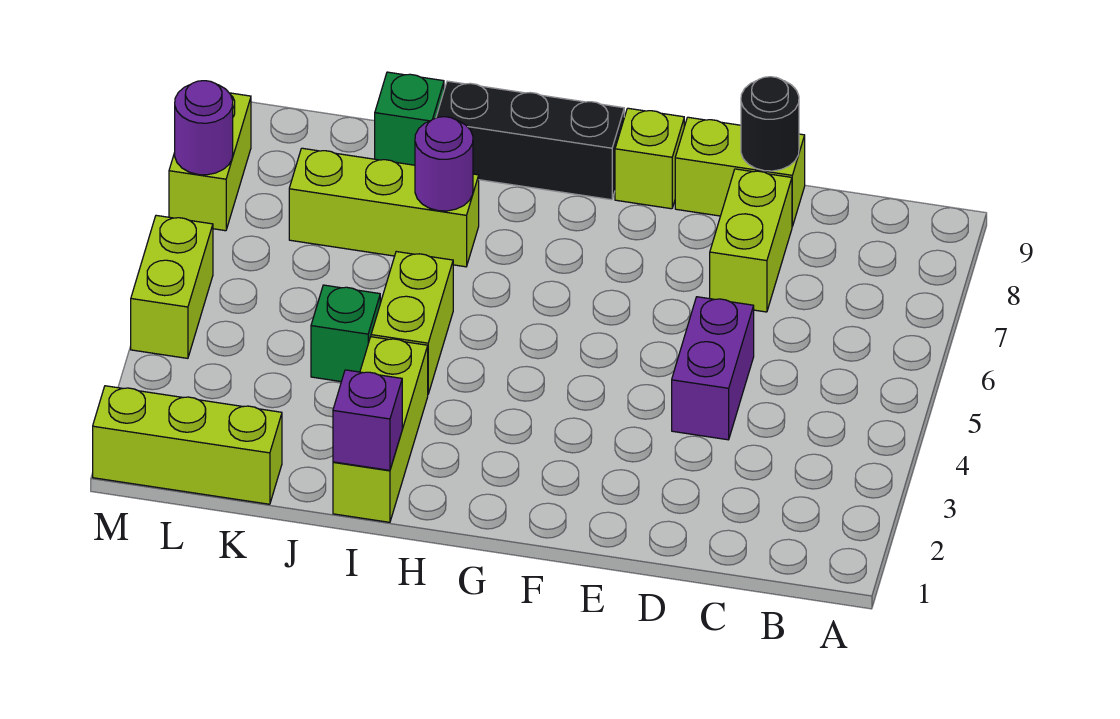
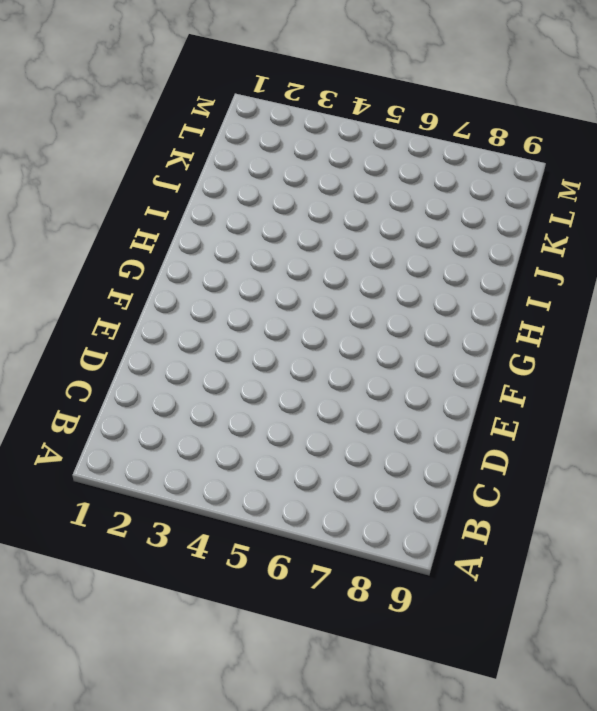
none -> purple brick D4:D5 level 1
none -> lime brick D7:D8 level 1
none -> lime brick D9:E9 level 1

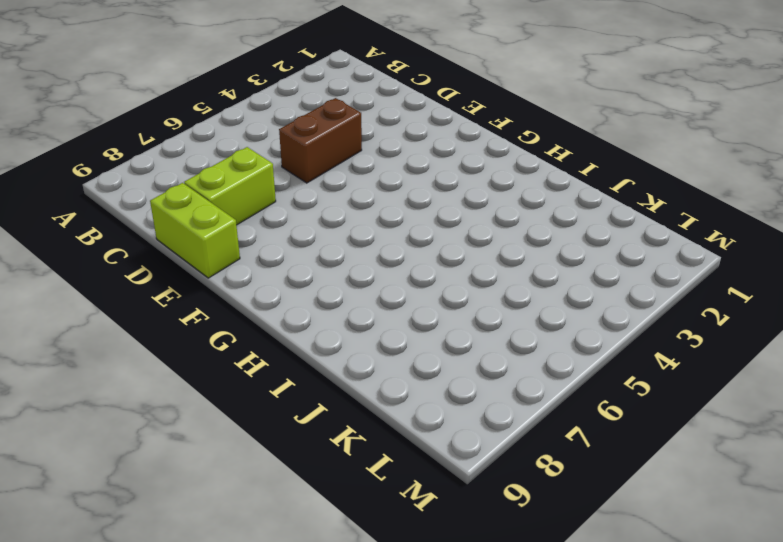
brown brick D4:D5 level 1 -> purple brick D4:D5 level 1
none -> lime brick F9 level 1
none -> black brick G9:I9 level 1
none -> lime brick I1:I3 level 1

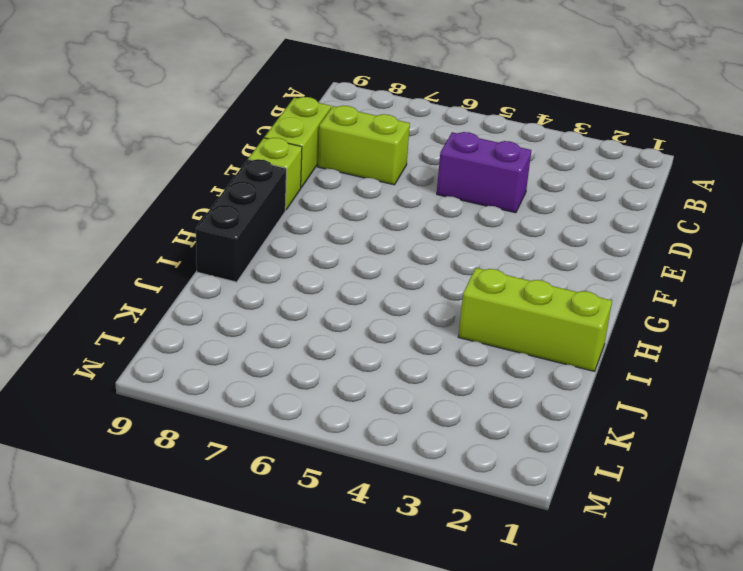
none -> lime brick I4:I5 level 1
none -> lime brick I7:K7 level 1
none -> green brick J4 level 1

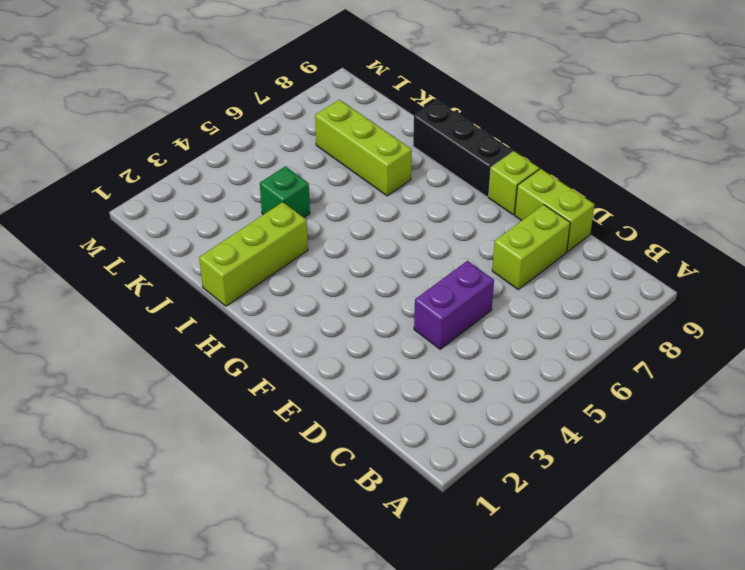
none -> lime brick I4:I5 level 1
none -> green brick J9 level 1
none -> lime brick K1:M1 level 1

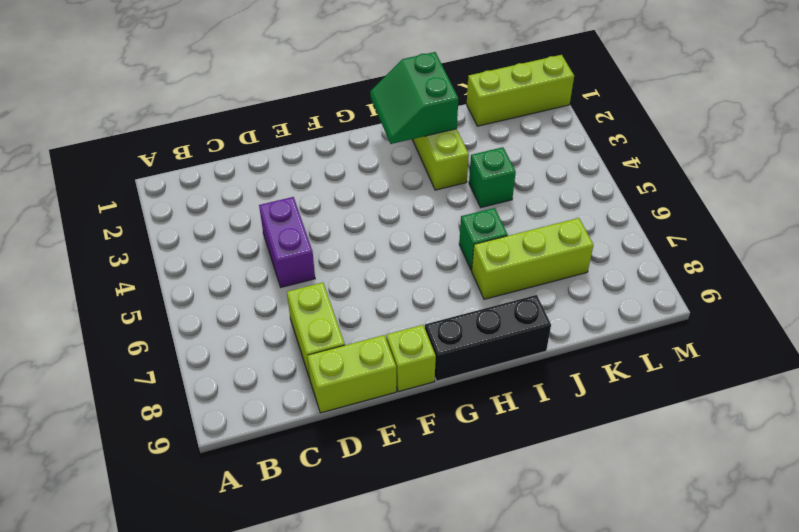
green slope H1:I2 level 2 top I -> purple brick I1 level 2
green brick I6 level 1 -> green brick J9 level 1
none -> lime brick I4:I5 level 1
none -> lime brick M4:M5 level 1
none -> lime brick M7:M8 level 1

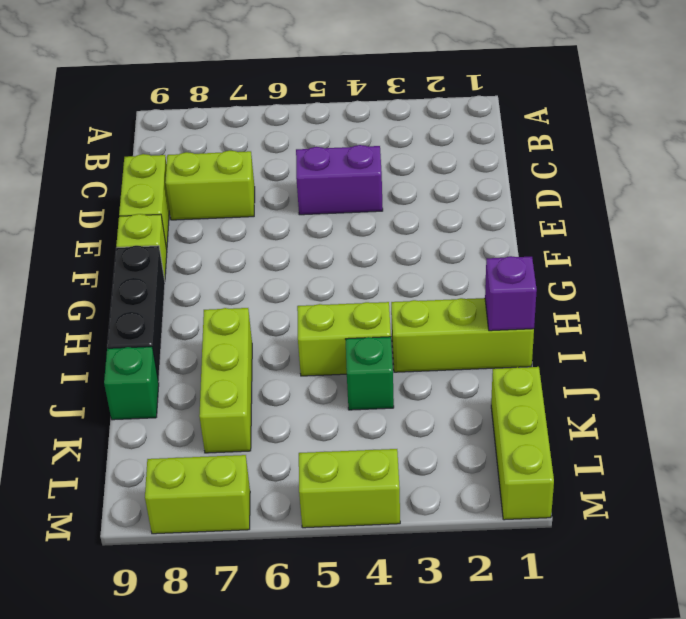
none -> black round brick D9 level 2
none -> purple round brick I7 level 2
none -> purple round brick M7 level 2

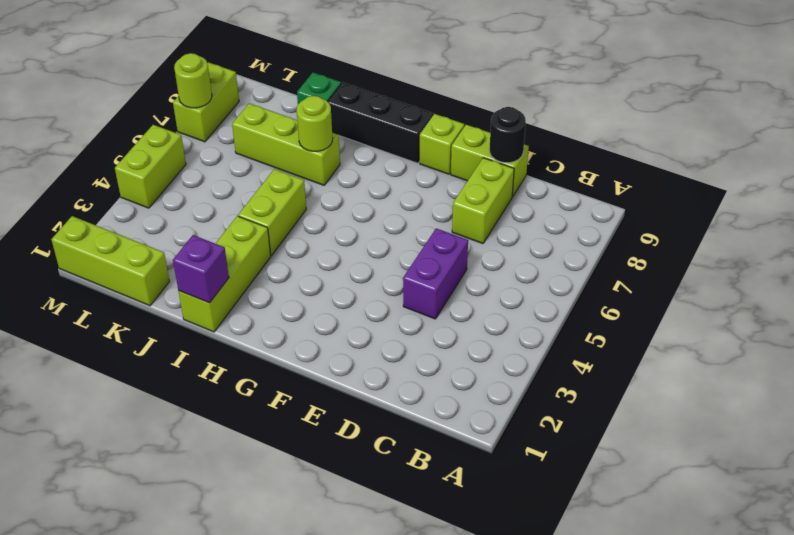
lime round brick I7 level 2 -> purple round brick I7 level 2
lime round brick M7 level 2 -> purple round brick M7 level 2
none -> green brick J4 level 1

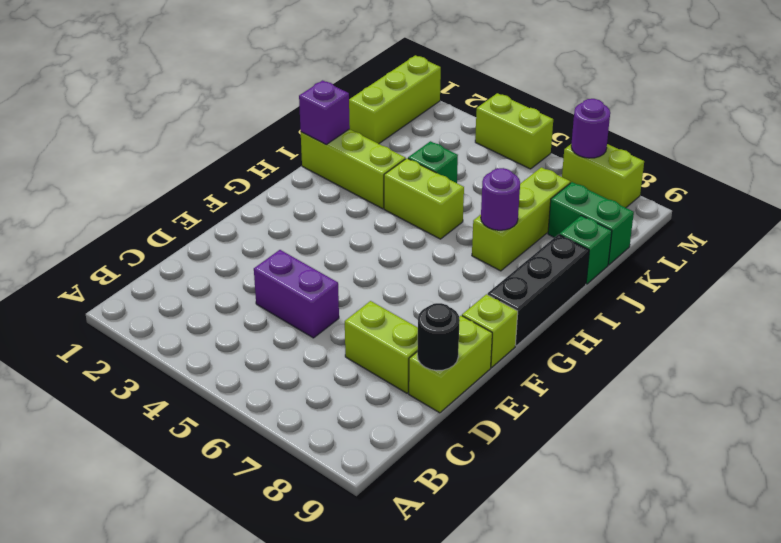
green brick K8:K9 level 1 -> none

